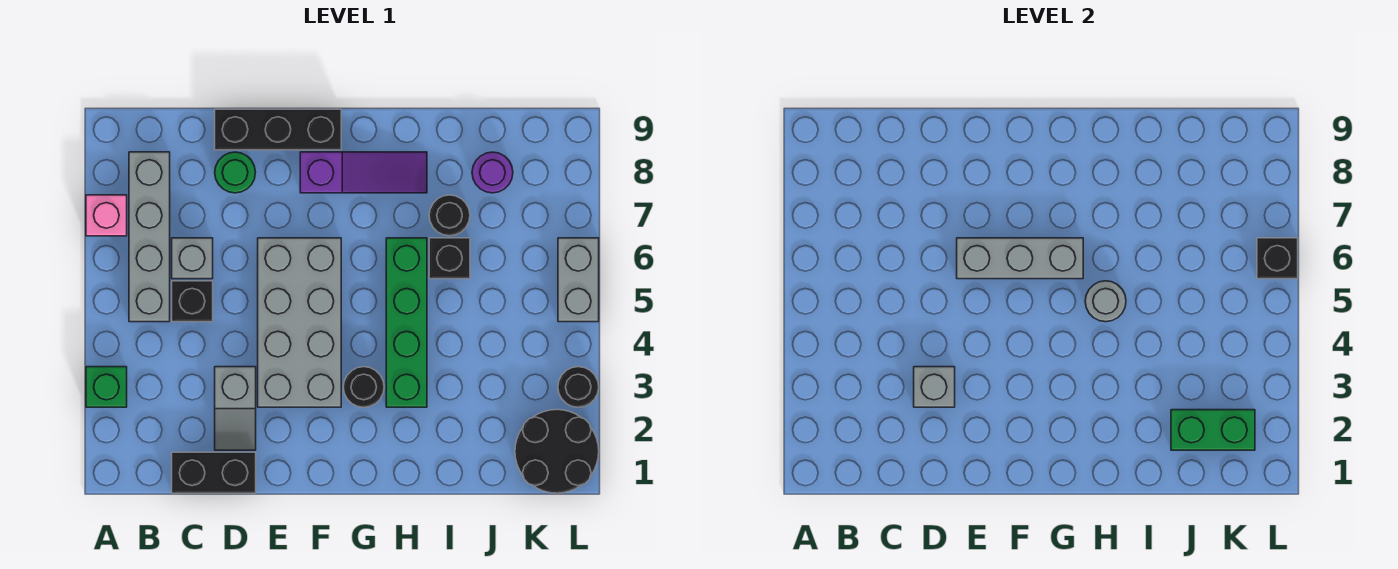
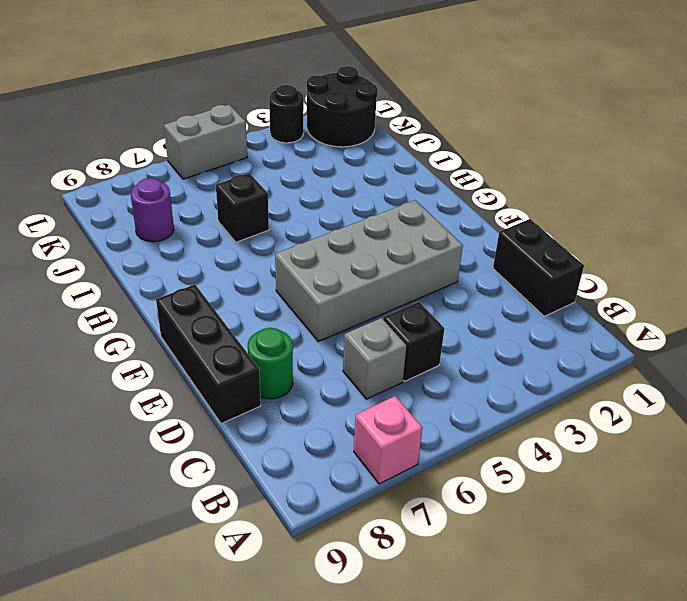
none -> green brick A3 level 1
none -> grey brick B5:B8 level 1
none -> grey slope D2:D3 level 1 top 3

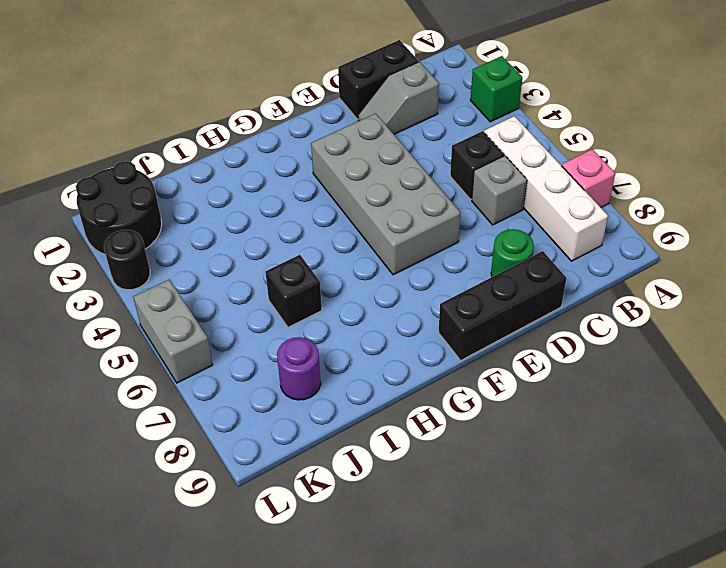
white brick B5:B8 level 1 -> grey brick B5:B8 level 1
grey slope C2:D2 level 1 top C -> grey slope D2:D3 level 1 top 3
none -> purple slope F8:H8 level 1 top F
none -> black round brick G3 level 1
none -> green brick H3:H6 level 1

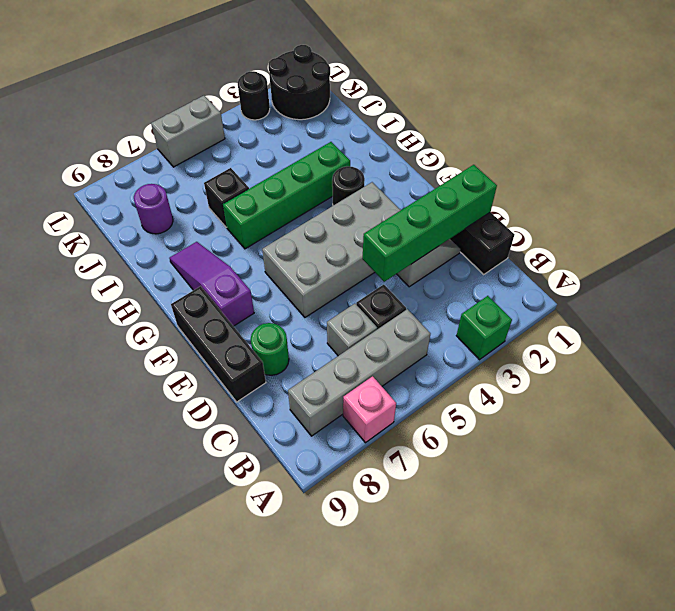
green brick D1:D4 level 2 -> grey brick D3 level 2
none -> black round brick I7 level 1
none -> grey brick E6:G6 level 2
none -> grey round brick H5 level 2

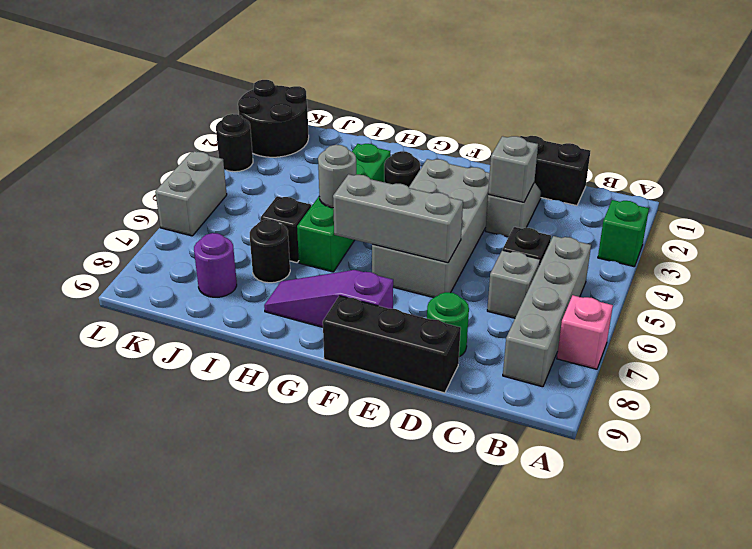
none -> green brick J2:K2 level 2
none -> black brick L6 level 2

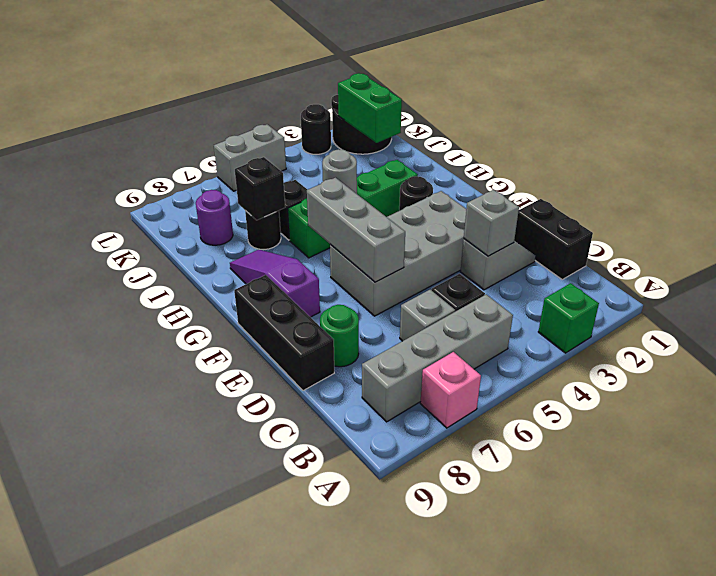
black brick I7 level 2 -> black brick L6 level 2

